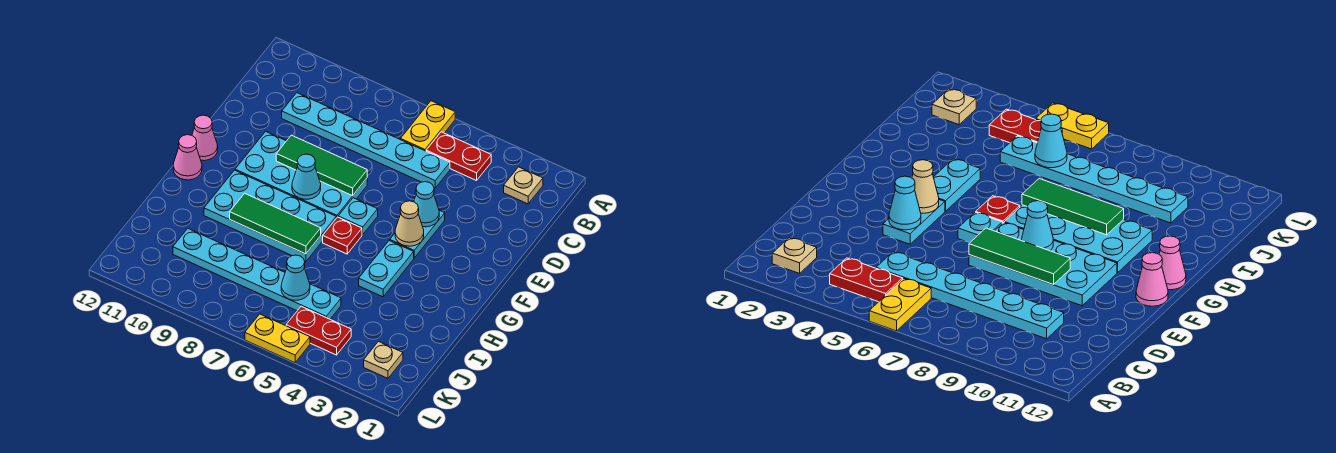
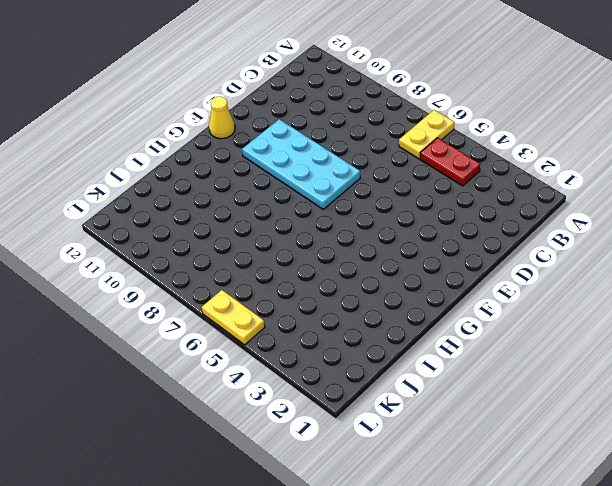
yellow cone F12 level 1 -> pink cone F12 level 1
none -> tan plate B2 level 1
none -> cyan plate C5:C10 level 1
none -> cyan plate E4:F4 level 1

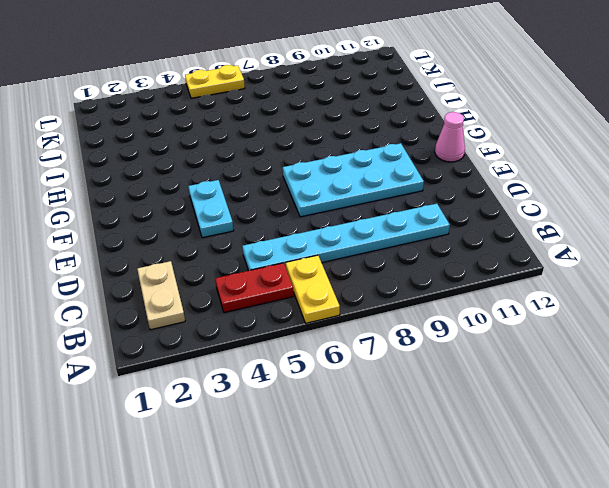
tan plate B2:C2 level 1 -> tan plate B2 level 1
none -> cyan plate F6 level 1
none -> cyan plate G4:H4 level 1
none -> red plate G6 level 1

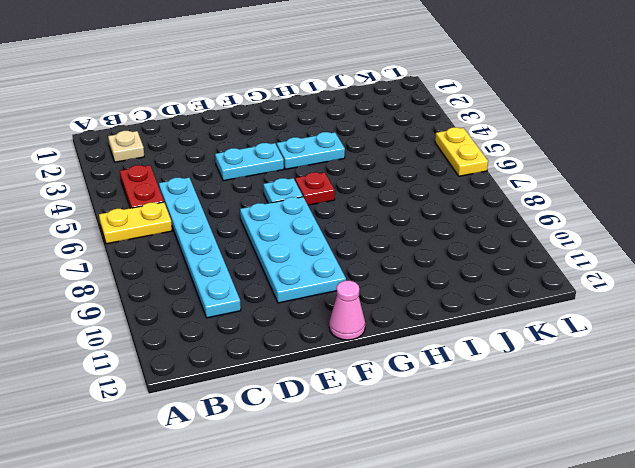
none -> cyan plate G7:H10 level 1
none -> pink cone G12 level 1
none -> cyan plate J5:J10 level 1

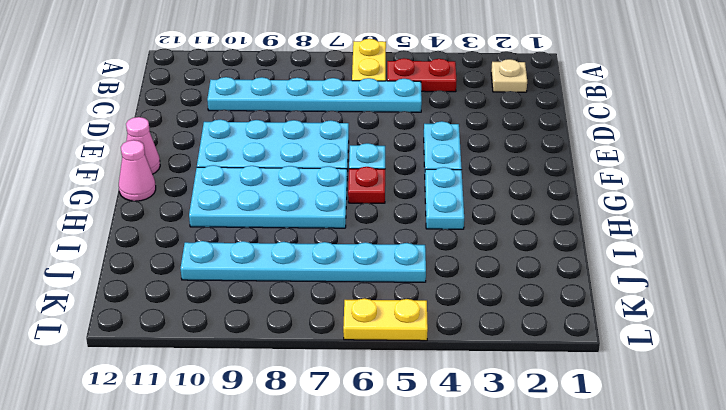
none -> tan plate K2 level 1
none -> red plate K4:K5 level 1
none -> cyan cone E4 level 2

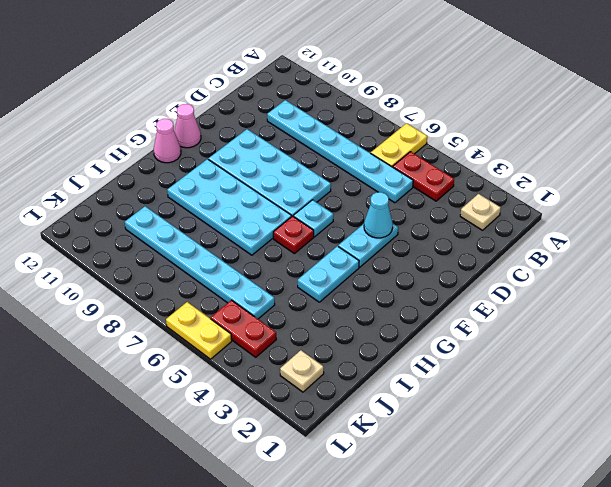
none -> green tile E7:E9 level 2
none -> tan cone F4 level 2
none -> cyan cone F8 level 2

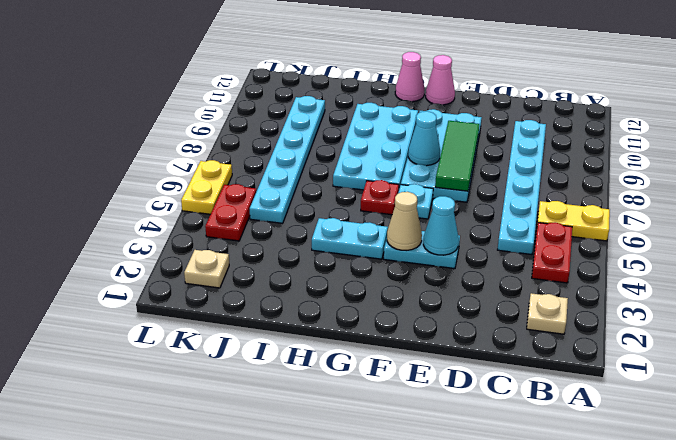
none -> green tile H7:H9 level 2
none -> cyan cone J6 level 2

